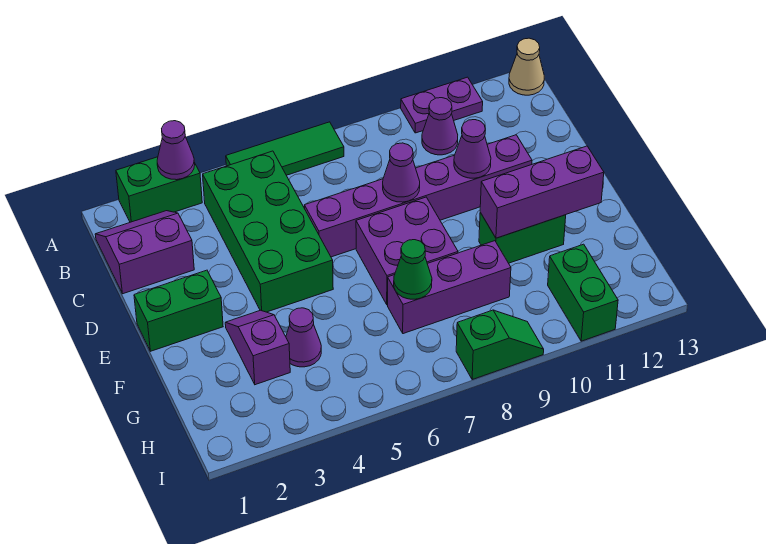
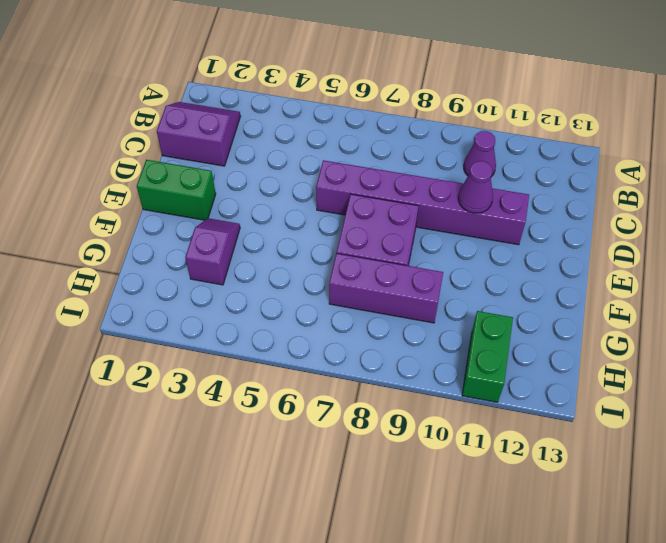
none -> green brick A2:A3 level 1
none -> green tile A5:A7 level 1
none -> purple plate A10:A11 level 1

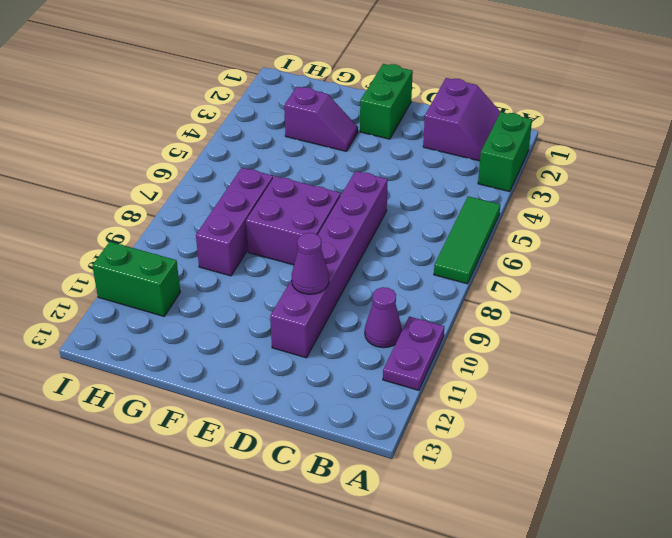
none -> tan cone A13 level 1
none -> green brick B4:E5 level 1
none -> green brick F10:F11 level 1

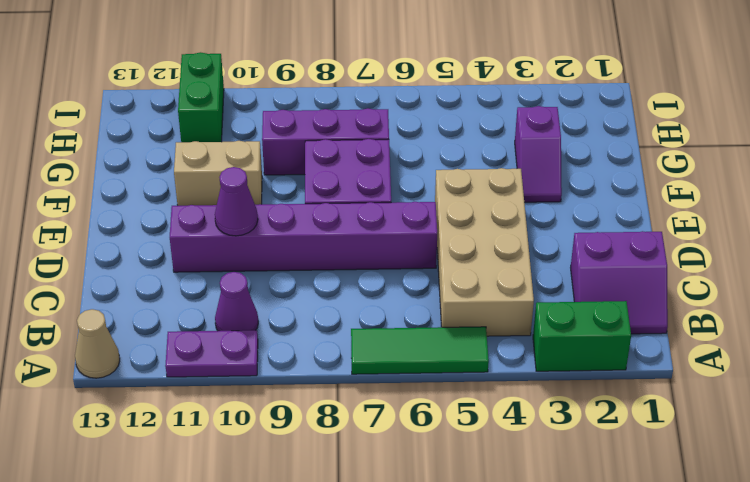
tan brick B4:E5 level 1 -> green brick B4:E5 level 1
tan brick F10:F11 level 1 -> green brick F10:F11 level 1
none -> green brick E1:E2 level 1
none -> purple cone G4 level 1
none -> green slope I8:I9 level 1 top 8

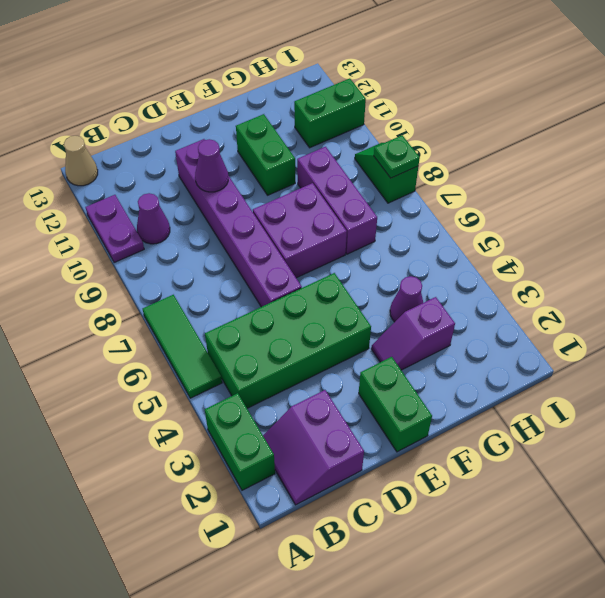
green plate I8 level 2 -> none
none -> purple cone A3 level 2
none -> purple cone D8 level 2
none -> purple brick F10:F12 level 2

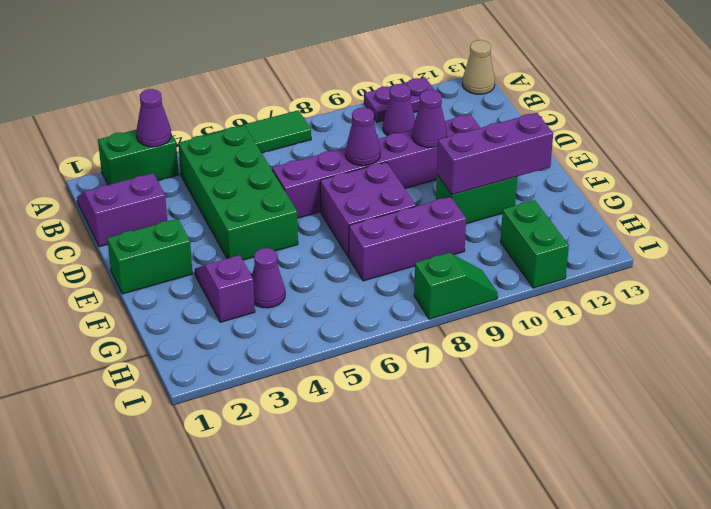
none -> green cone G7 level 2

